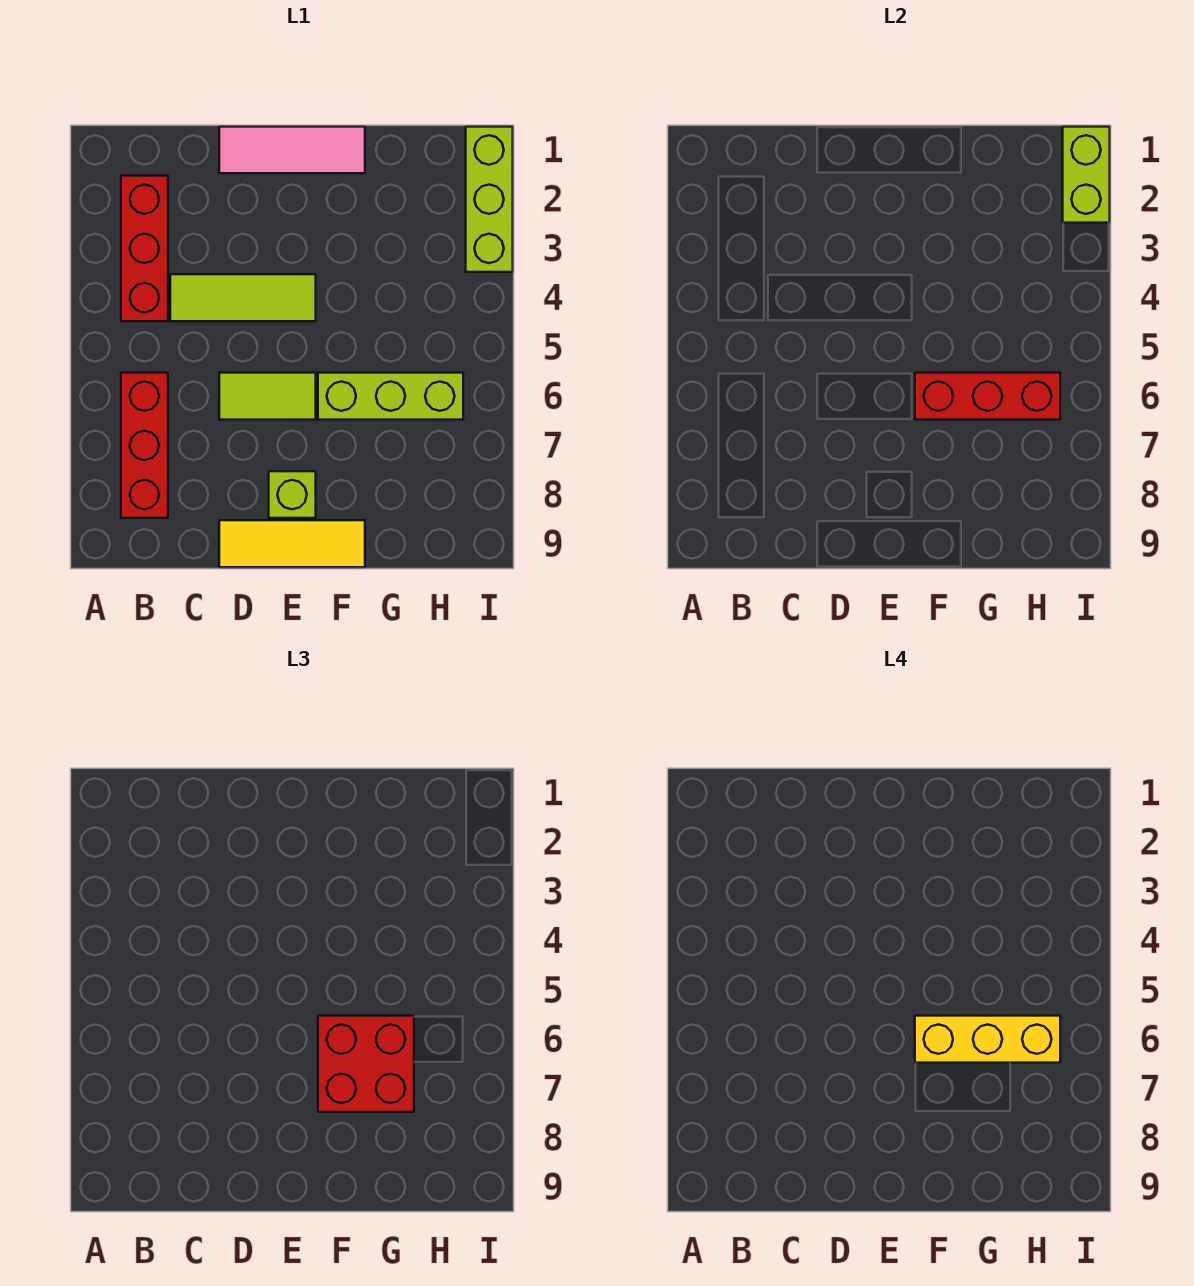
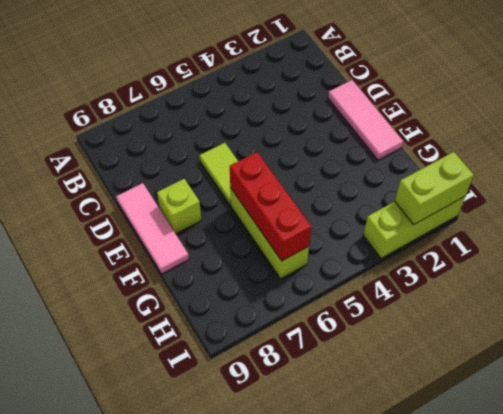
pink tile D9:F9 level 1 -> yellow tile D9:F9 level 1
none -> red brick B2:B4 level 1
none -> red brick B6:B8 level 1
none -> lime tile C4:E4 level 1

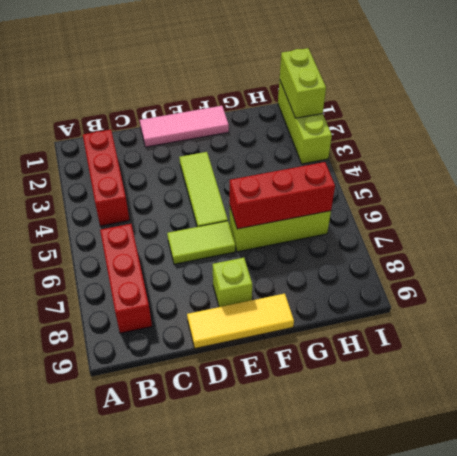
lime tile E3:E5 level 1 -> lime tile C4:E4 level 1
none -> red brick F6:G7 level 3
none -> yellow brick F6:H6 level 4

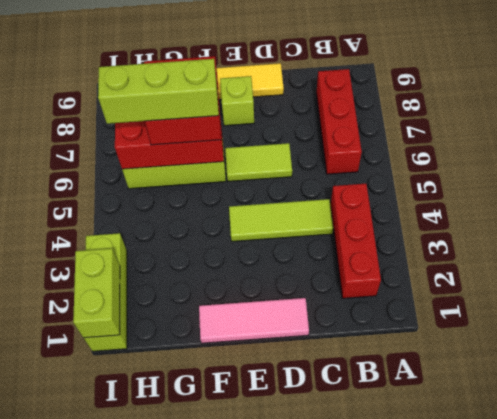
lime brick F6:H6 level 4 -> yellow brick F6:H6 level 4

